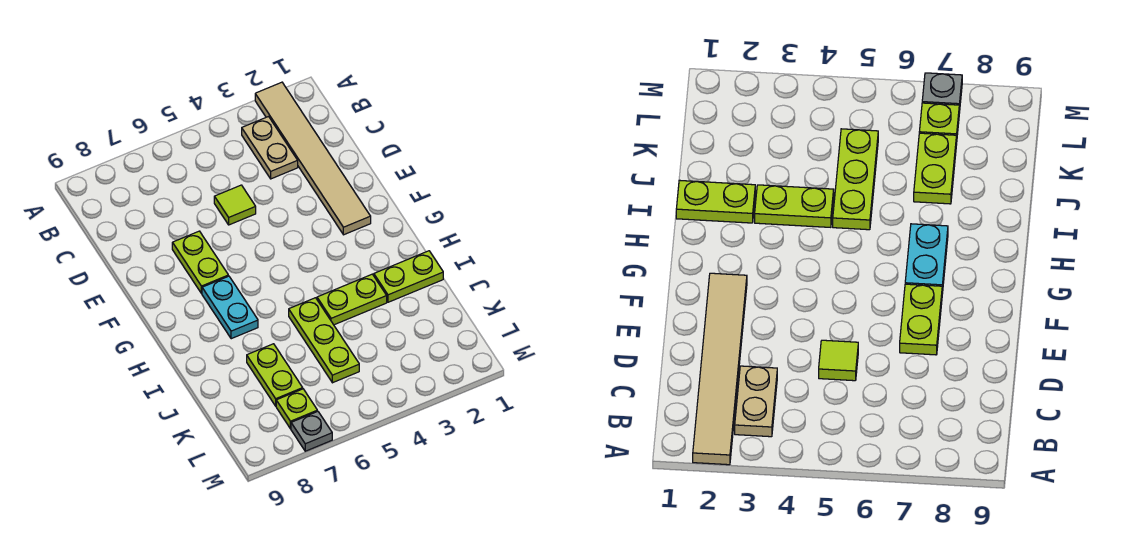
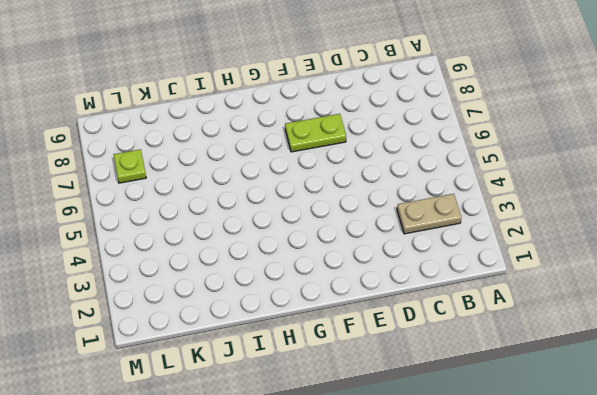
none -> tan tile A2:F2 level 1
none -> lime tile D5 level 1

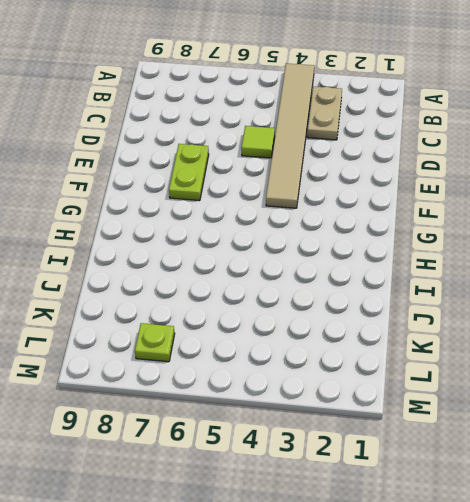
tan tile A4:F4 level 1 -> tan tile A2:F2 level 1
none -> cyan plate G7:H7 level 1
none -> lime plate I1:I2 level 1

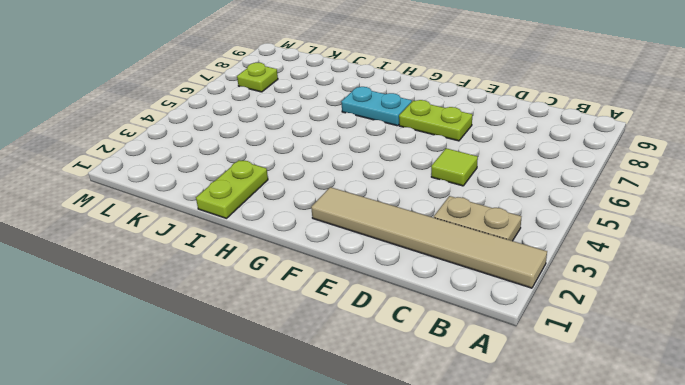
none -> lime plate I3:I4 level 1
none -> lime plate I5:K5 level 1

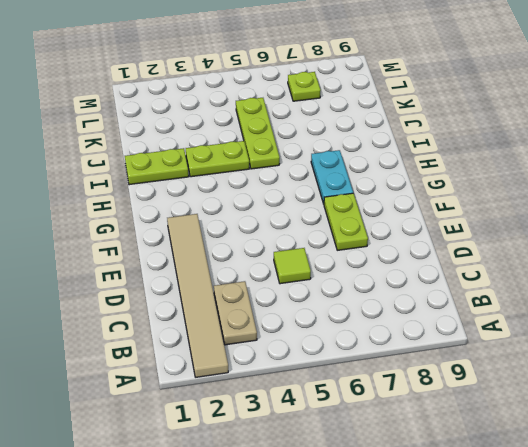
none -> lime plate J7:K7 level 1
none -> grey plate M7 level 1

